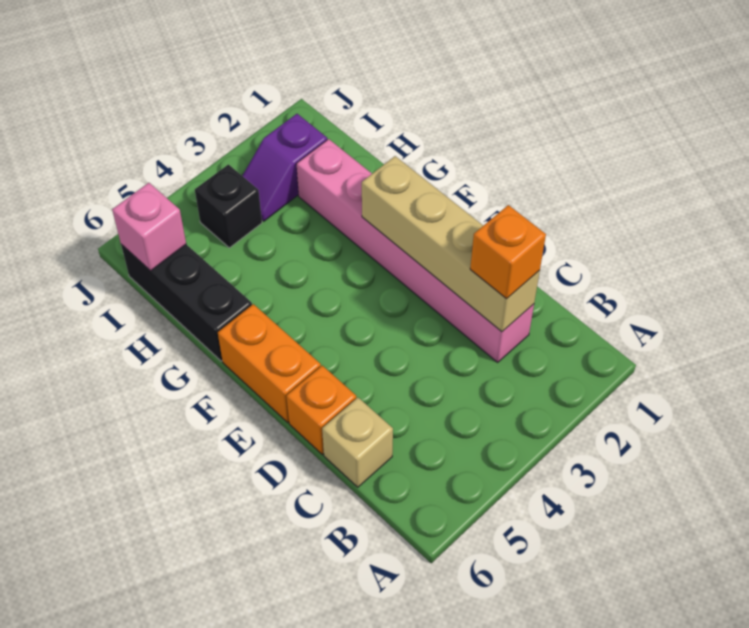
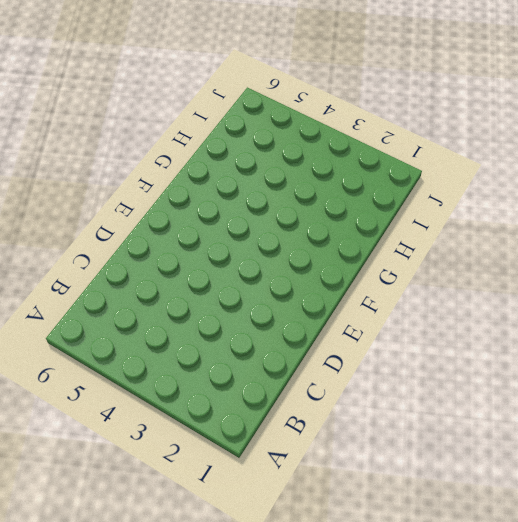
none -> pink brick C2:H2 level 1
none -> tan brick C6 level 1

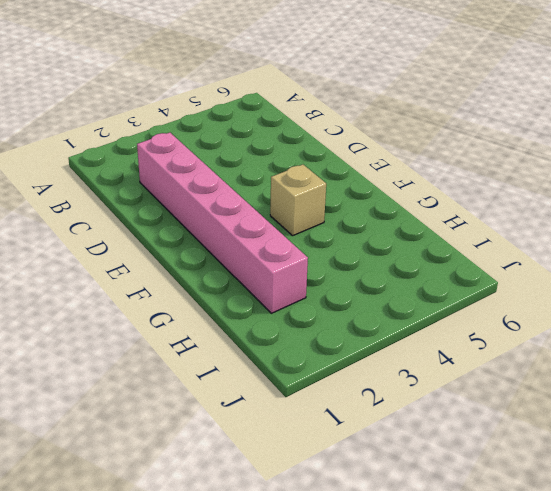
tan brick F4 level 1 -> tan brick C6 level 1
none -> orange brick D6 level 1
none -> orange brick E6:F6 level 1

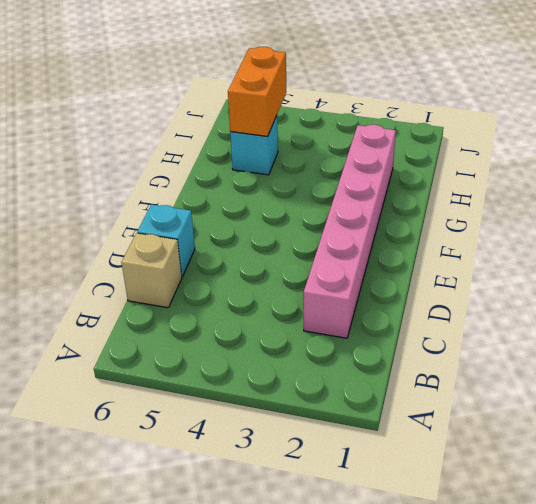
cyan brick D6 level 1 -> orange brick D6 level 1
cyan brick H5 level 1 -> none
orange brick H5:I5 level 2 -> orange brick E6:F6 level 1
none -> black brick G6:I6 level 1
none -> purple slope I2:I3 level 1 top 2

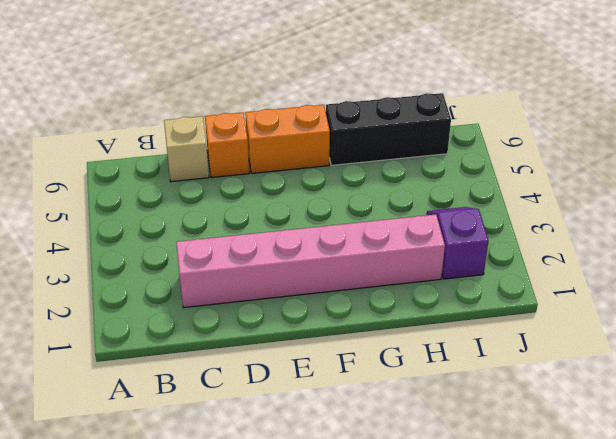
none -> black brick I4 level 1
none -> tan brick C2:F2 level 2

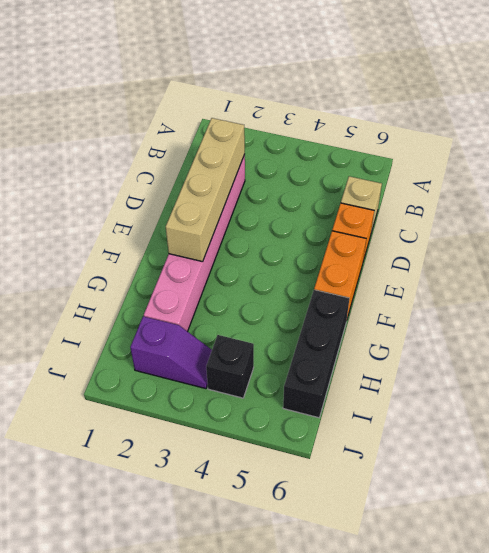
none -> pink brick I6 level 2
none -> orange brick C2 level 3

